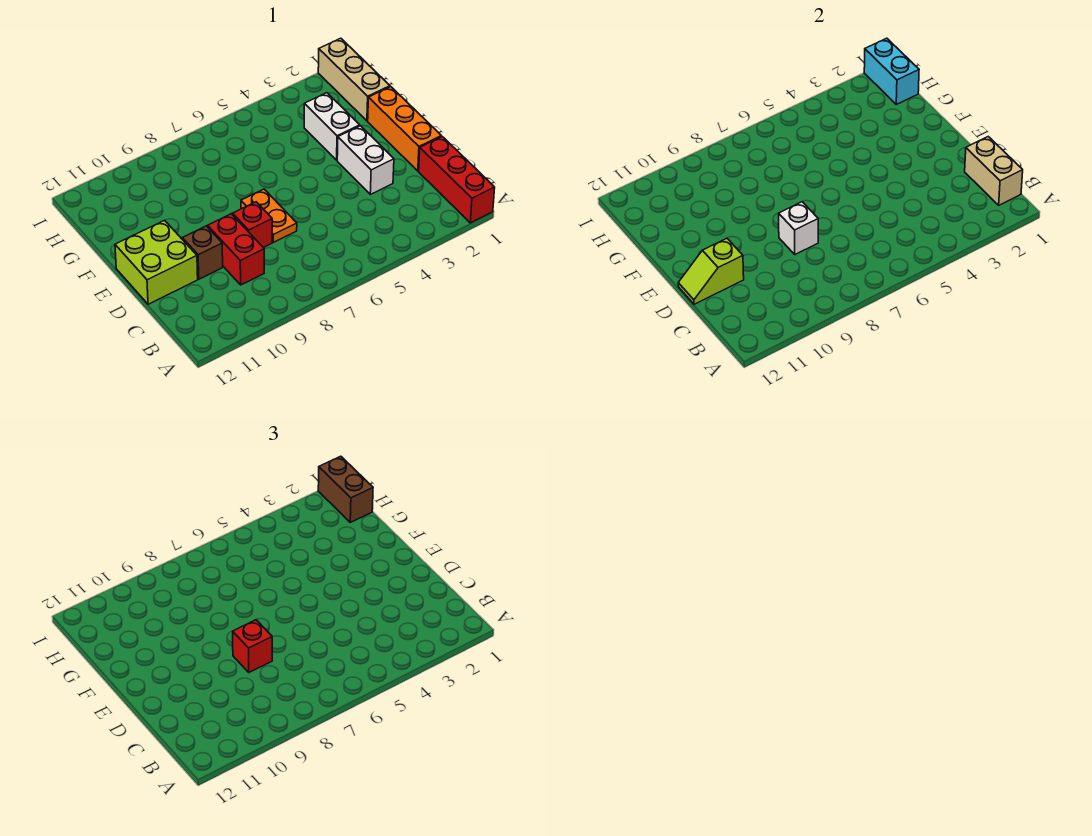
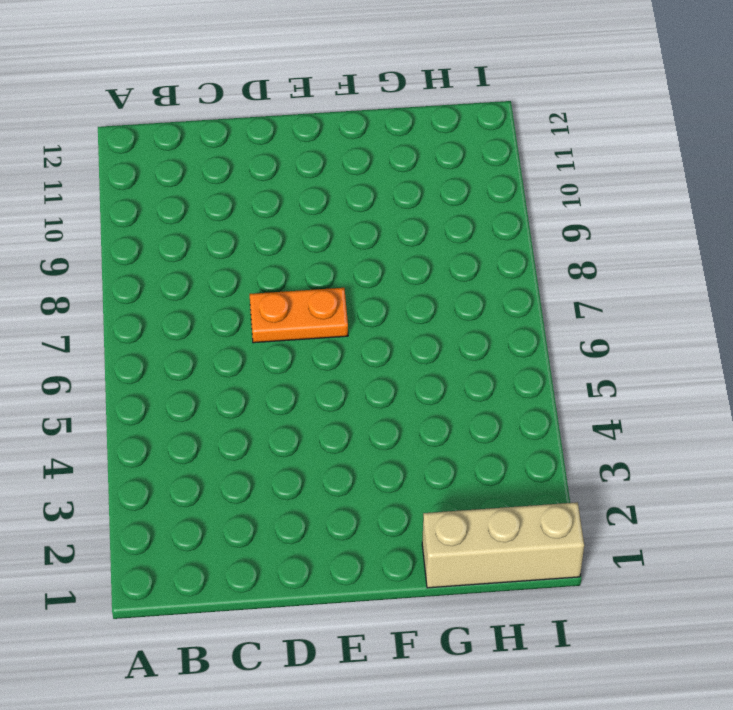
none -> red brick A1:C1 level 1
none -> red brick C9:D9 level 1
none -> orange brick D1:F1 level 1

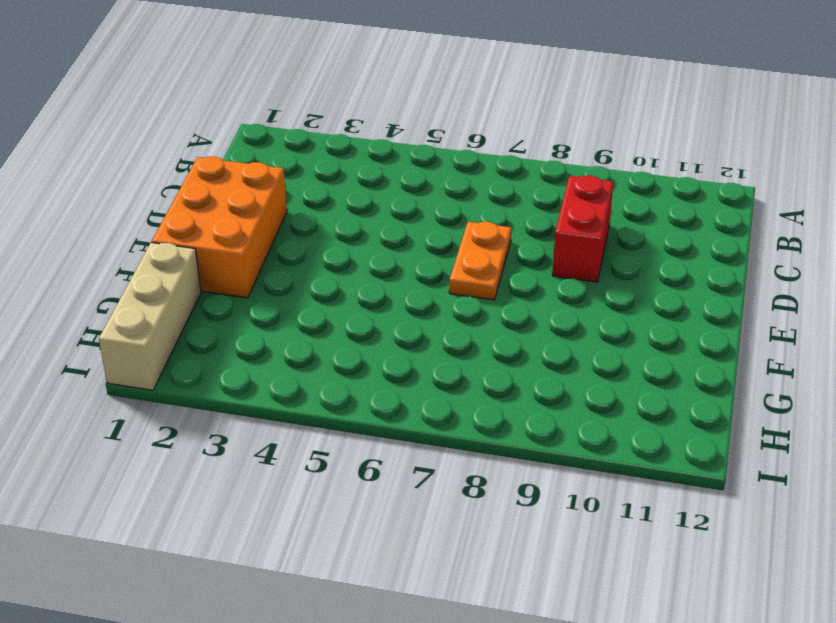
orange brick D1:F2 level 1 -> orange brick D1:F1 level 1
none -> red brick A1:C1 level 1
none -> white brick D3:E3 level 1
none -> red brick D8 level 1

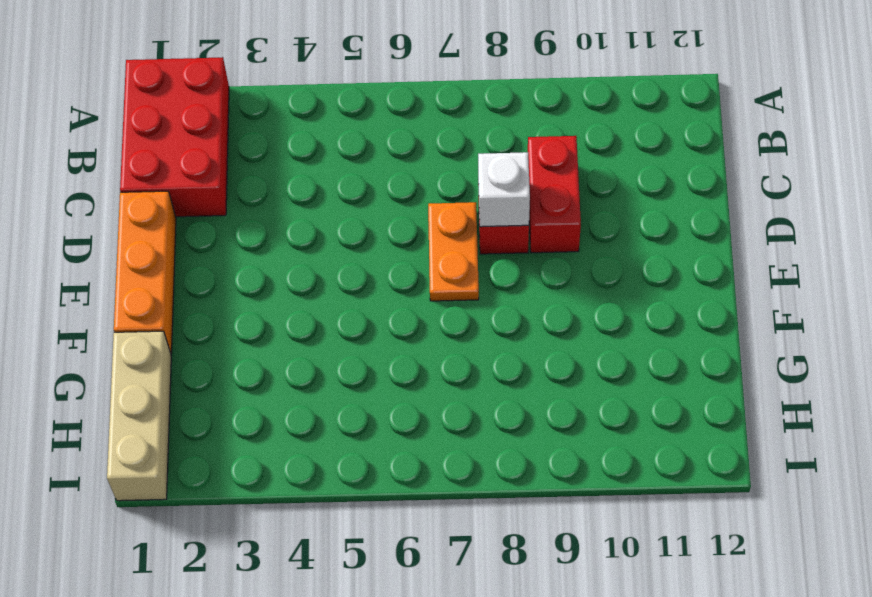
red brick A1:C2 level 1 -> red brick A1:C1 level 1
none -> white brick D3:E3 level 1
none -> brown brick D10 level 1
none -> lime brick D11:E12 level 1

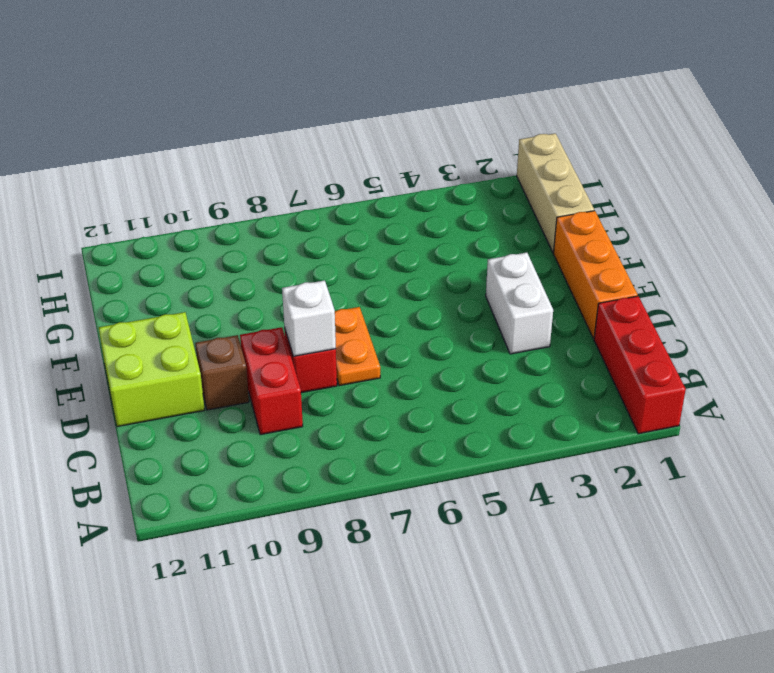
none -> white brick F3:G3 level 1
none -> tan brick B1:C1 level 2
none -> lime slope D11:D12 level 2 top 11

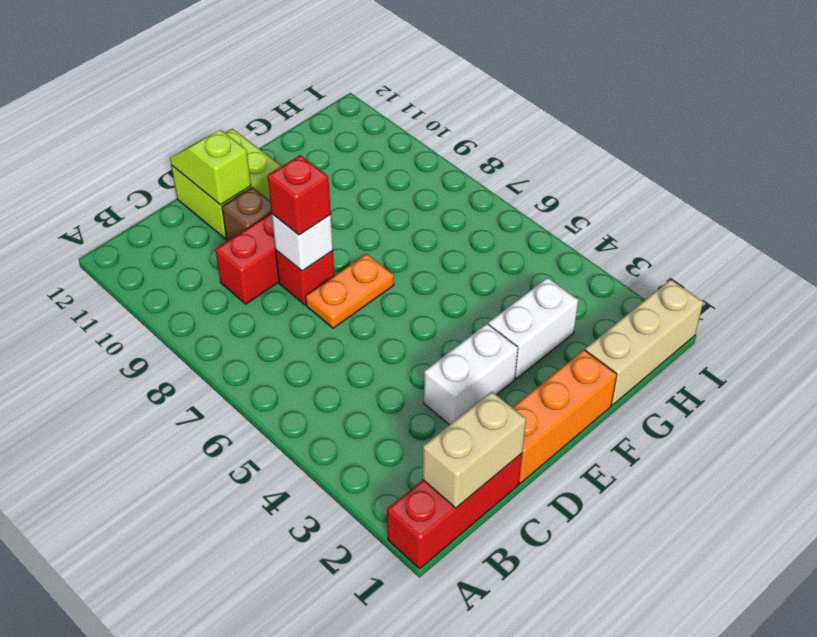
none -> cyan brick H1:I1 level 2
none -> brown brick H1:I1 level 3

